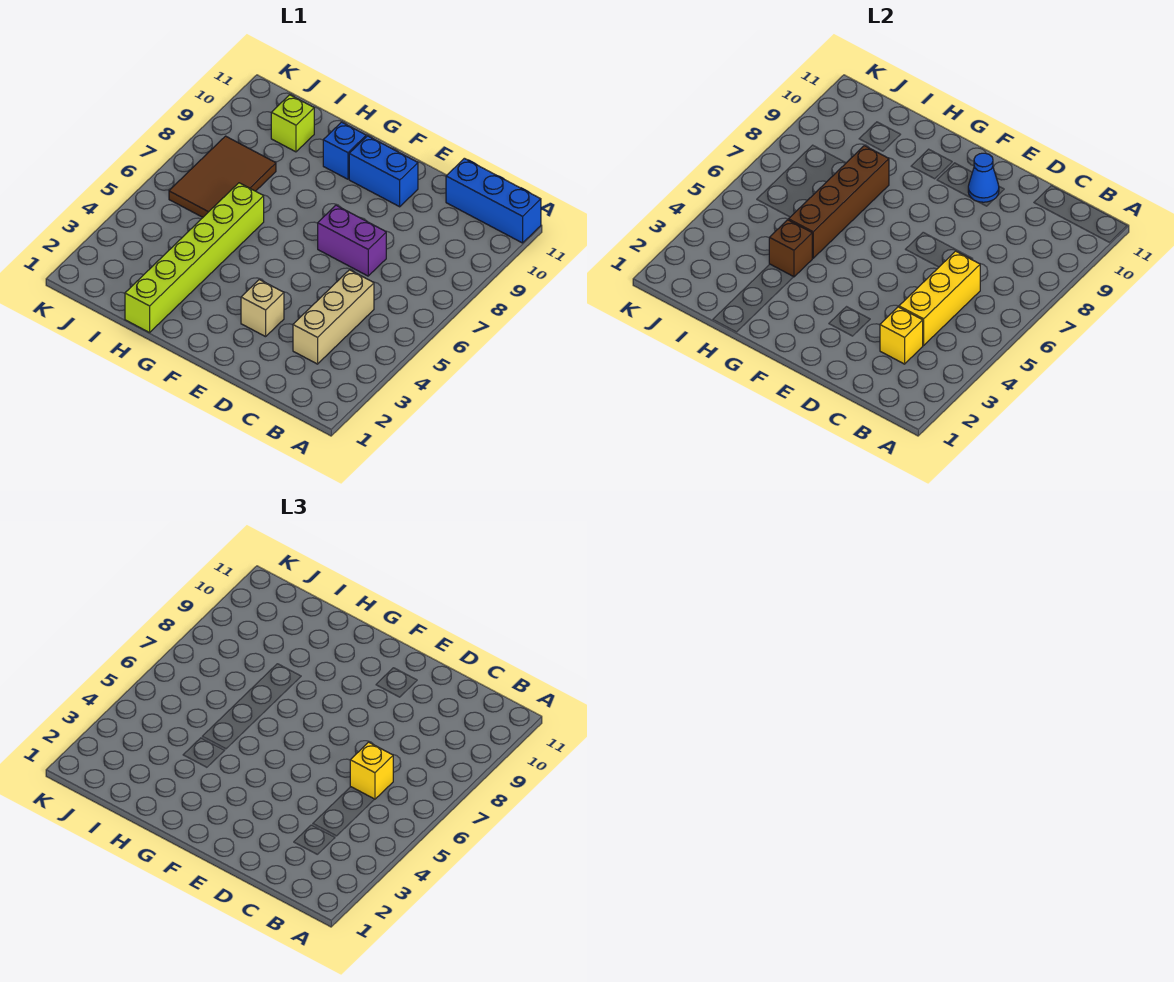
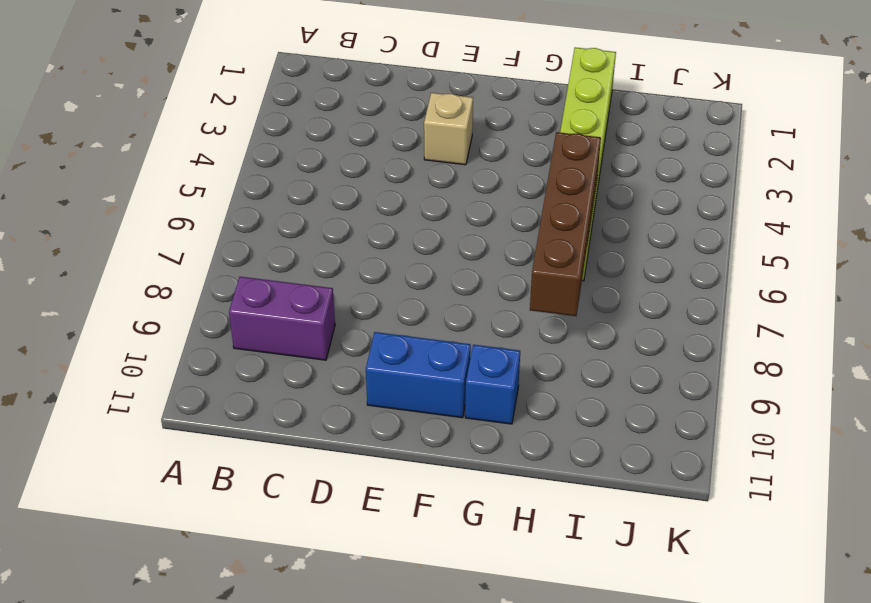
purple brick B9:C9 level 1 -> purple brick D7:E7 level 1
none -> blue brick A11:C11 level 1
none -> tan brick C3:C5 level 1
none -> brown tile I6:J8 level 1

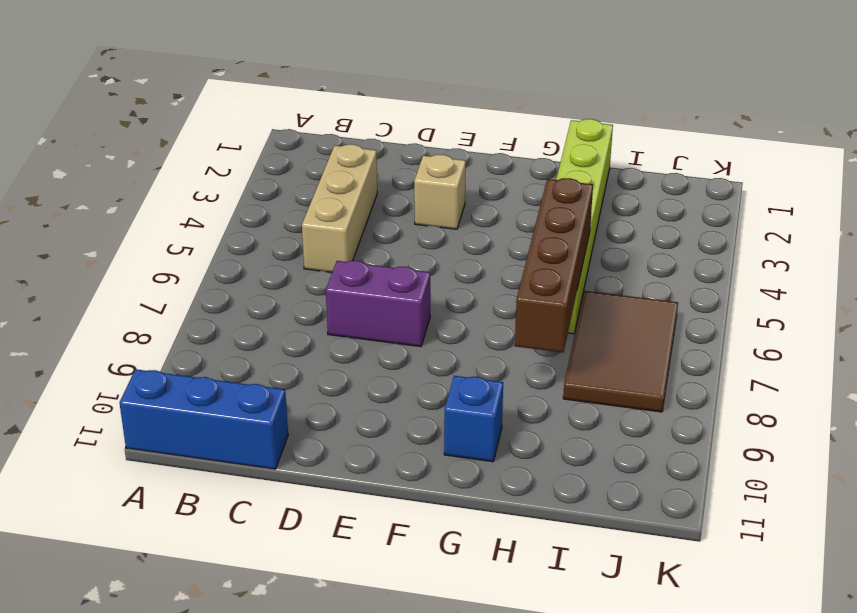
none -> blue brick E10:F10 level 1
none -> lime brick I10 level 1
none -> yellow brick C3 level 2

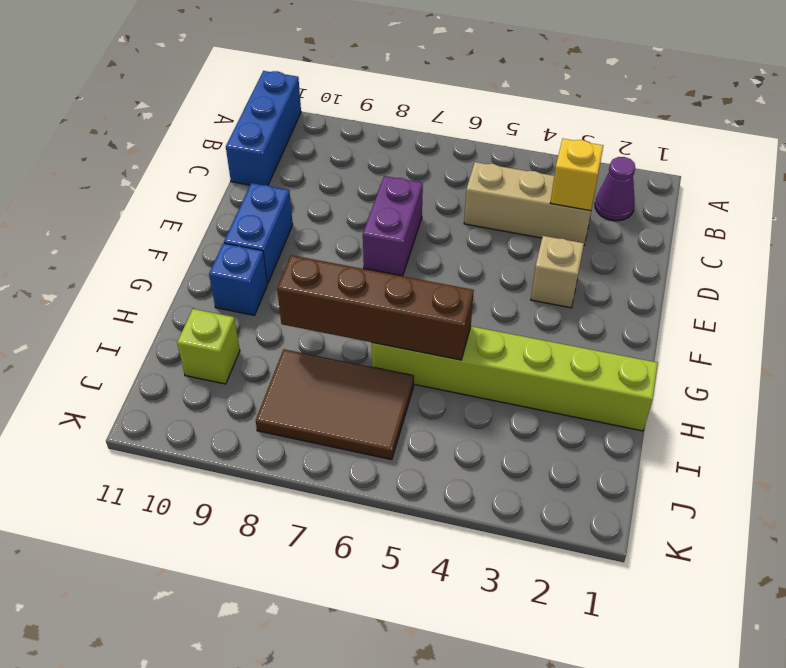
purple cone B2 level 1 -> none
none -> yellow brick C4:C6 level 2
none -> blue cone E10 level 2
none -> brown brick H4 level 2

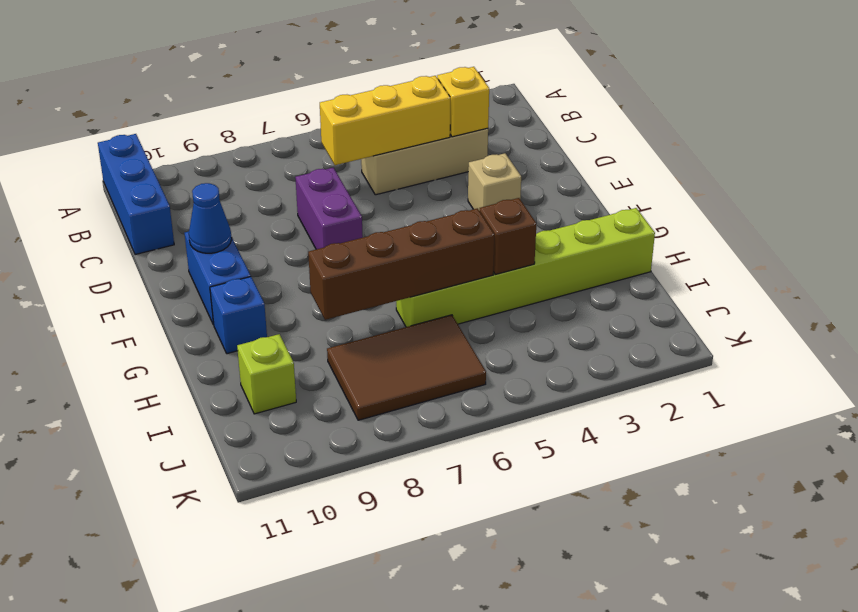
none -> yellow brick C6 level 3

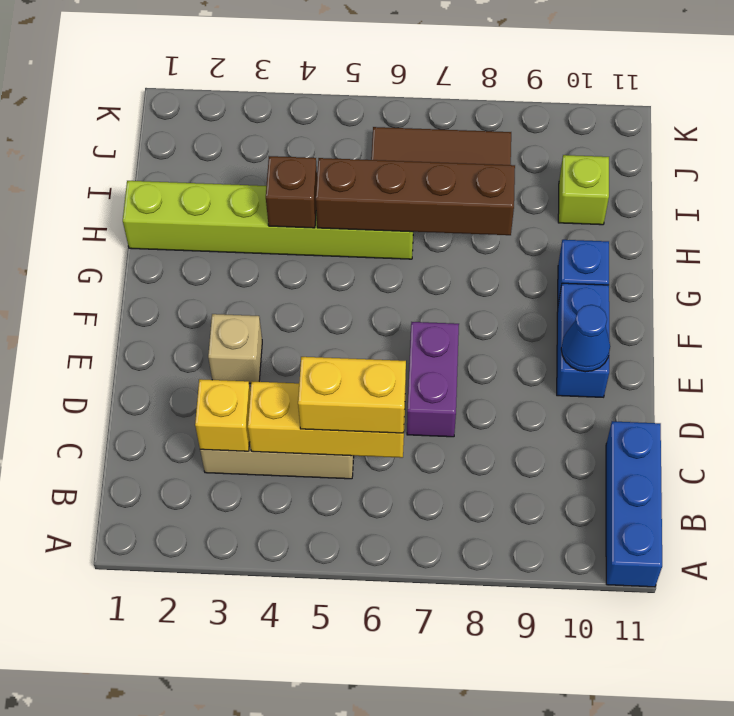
yellow brick C5:C6 level 3 -> yellow brick C6 level 3

